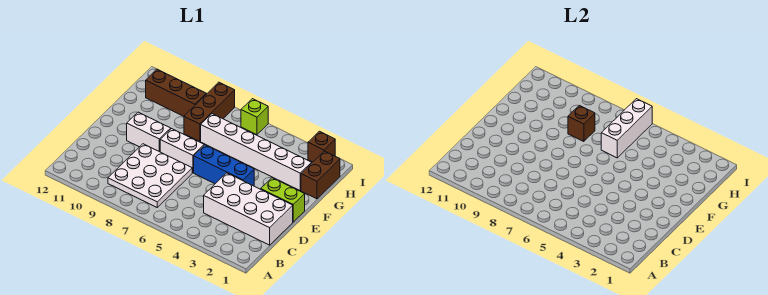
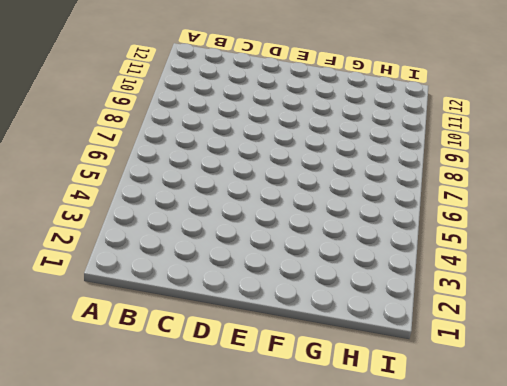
none -> white plate B7:D9 level 1
none -> white brick C1:D4 level 1
none -> lime brick E1:E2 level 1

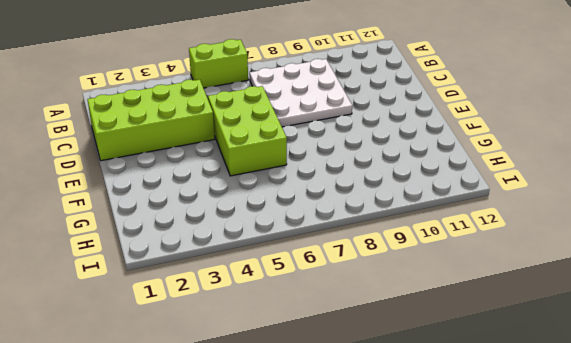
lime brick A5:A6 level 1 -> lime brick E1:E2 level 1
lime brick C1:D4 level 1 -> white brick C1:D4 level 1
lime brick D5:F6 level 1 -> blue brick E4:E6 level 1
none -> white brick E7:E8 level 1
none -> white brick E9:E10 level 1
none -> brown brick G1:H1 level 1

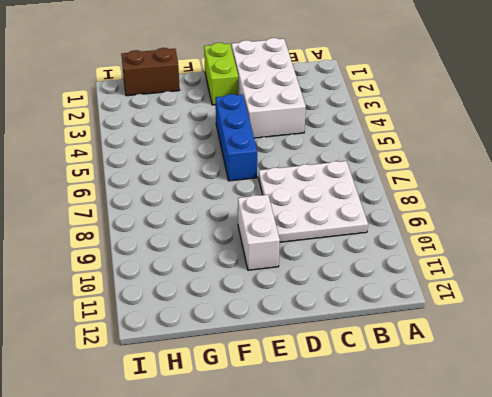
none -> white brick E7:E8 level 1
none -> white brick G2:G7 level 1
none -> brown brick G8:I8 level 1

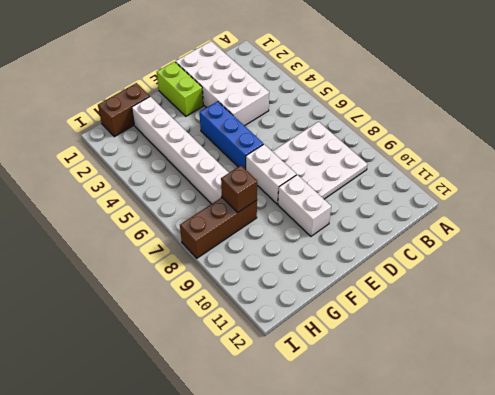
none -> brown brick H9:H11 level 1
none -> brown brick I2 level 1
none -> lime brick I6 level 1

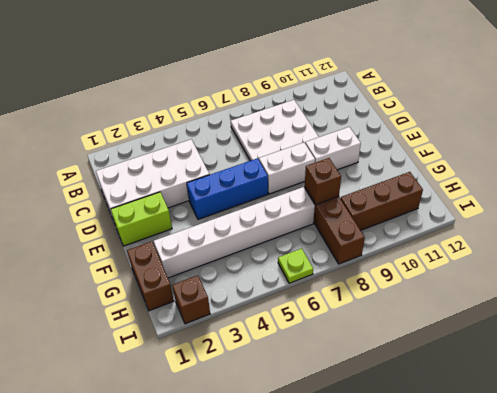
lime plate I6 level 1 -> lime brick I6 level 1
none -> white brick G6:I6 level 2

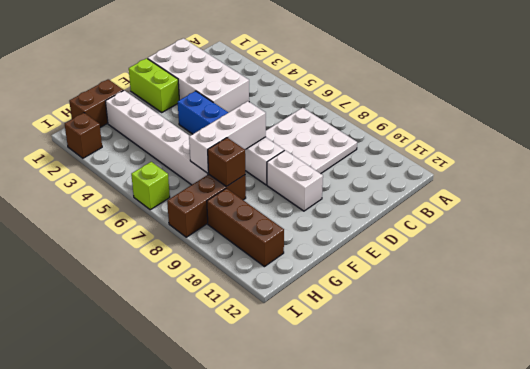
white brick E7:G7 level 2 -> white brick G6:I6 level 2

